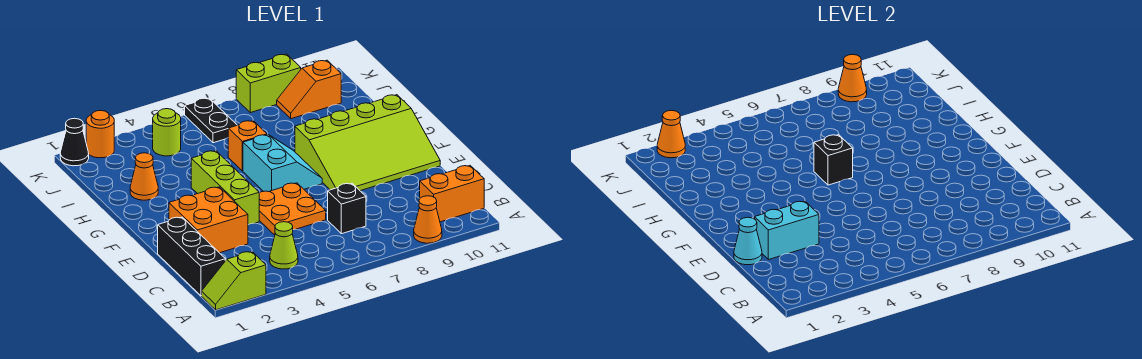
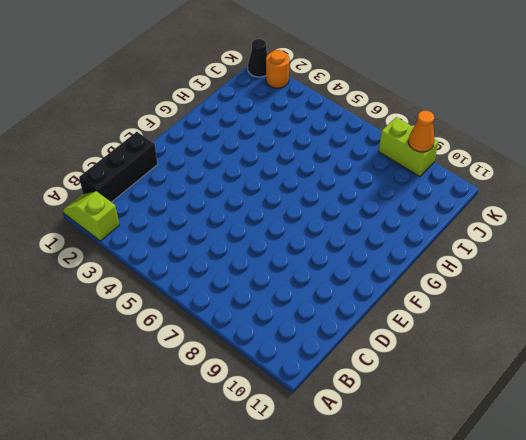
none -> orange cone A9 level 1
none -> lime cone B4 level 1
none -> orange brick B10:B11 level 1

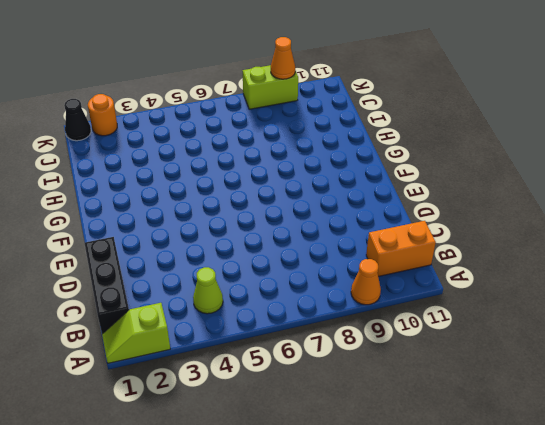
none -> black brick C7 level 1
none -> orange brick D2:E3 level 1
none -> orange plate D5:E6 level 1

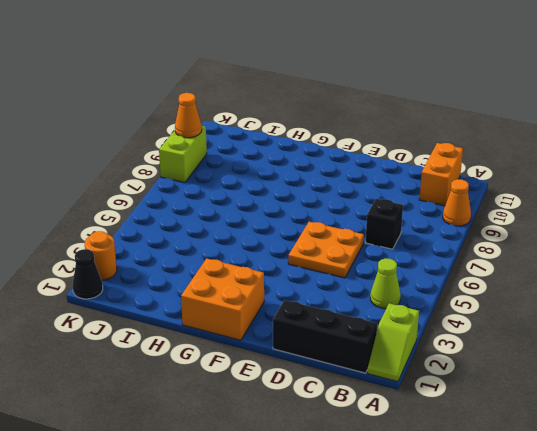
orange brick F1:G2 level 1 -> orange brick D2:E3 level 1
none -> lime brick E4:G4 level 1
none -> lime slope E8:G11 level 1 top G
none -> cyan slope F6:G7 level 1 top 6

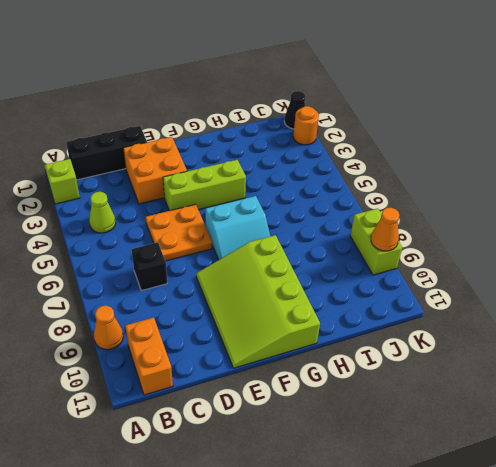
none -> orange cone H2 level 1
none -> orange brick H6 level 1
none -> lime round brick J4 level 1

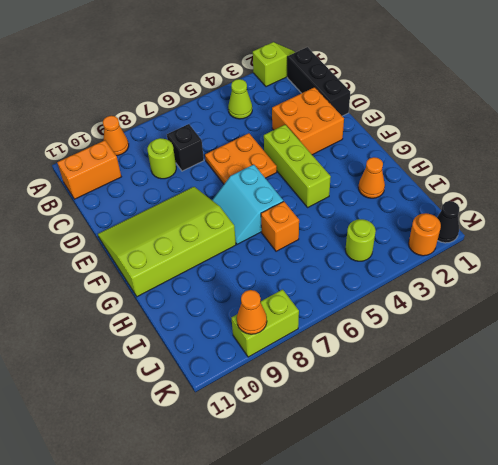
lime round brick C8 level 1 -> none
none -> black plate J6:K6 level 1
none -> orange slope J9:J10 level 1 top 10
none -> cyan cone D1 level 2

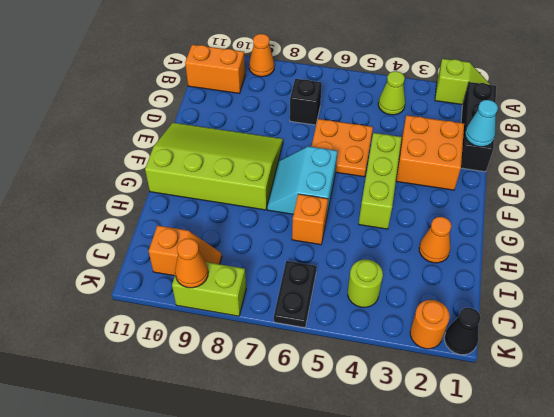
none -> cyan brick D2:D3 level 2
none -> black brick G6 level 2
none -> orange cone K2 level 2

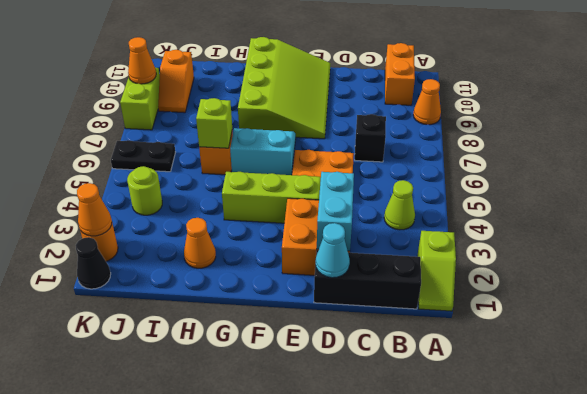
lime brick H6 level 2 -> none
none -> black brick G6 level 2

